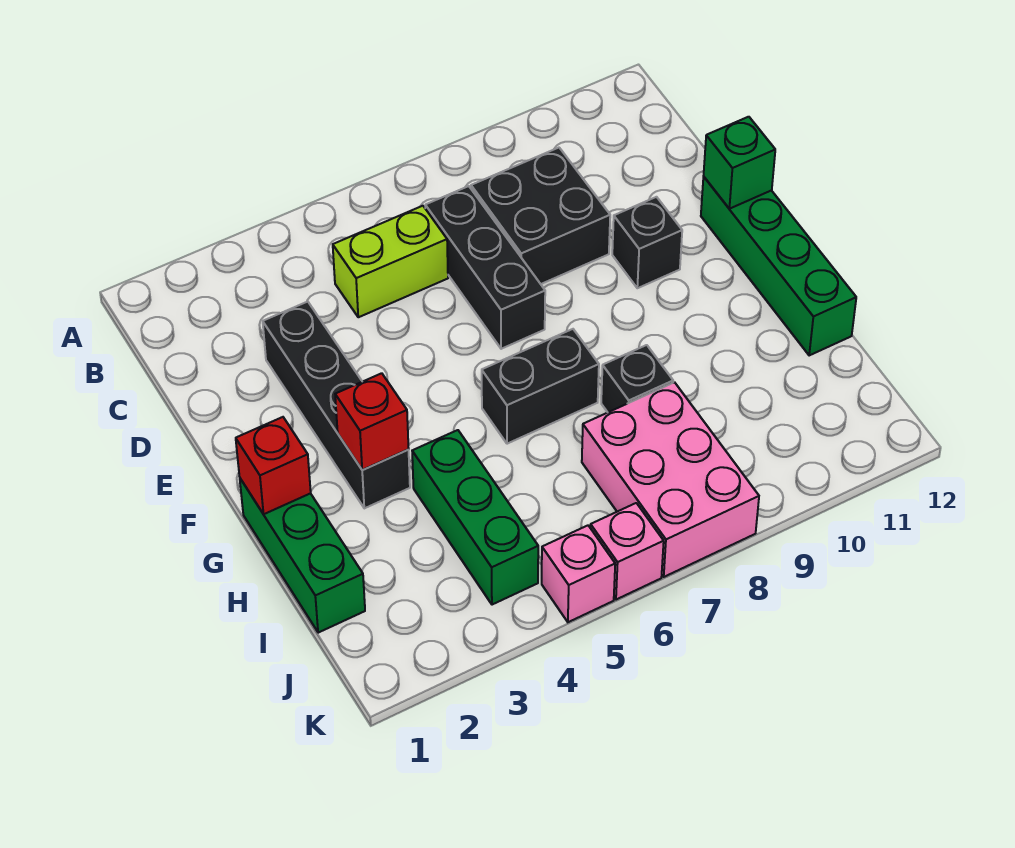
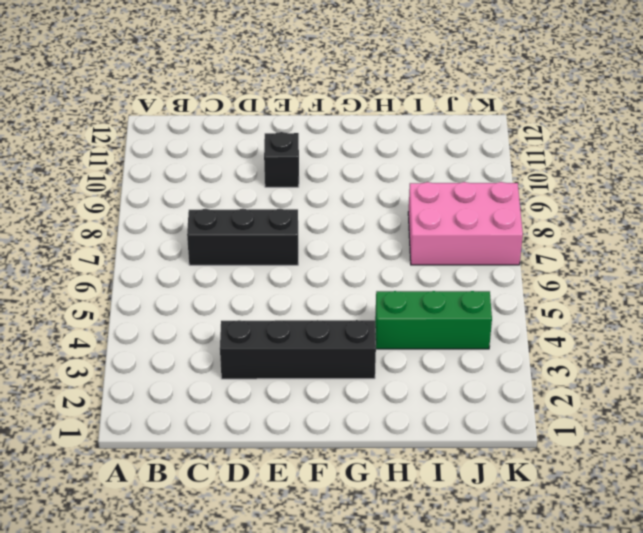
none -> lime brick C5:C6 level 1
none -> black brick C8:D9 level 1
none -> green brick E12:H12 level 1

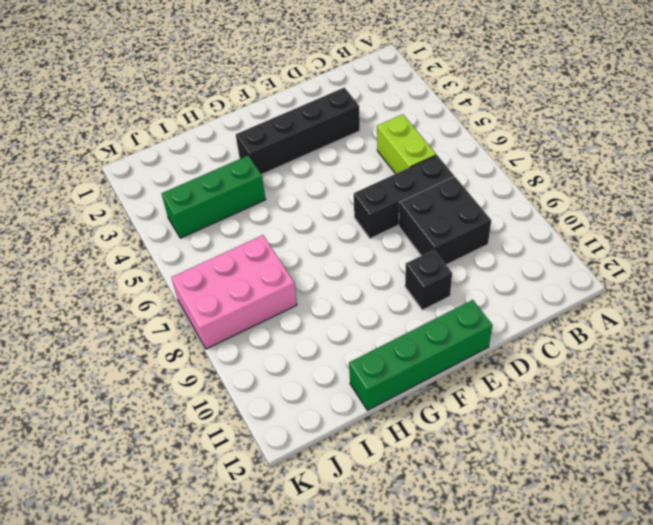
none -> green brick G1:I1 level 1
none -> black brick G6:G7 level 1
none -> black brick H8 level 1

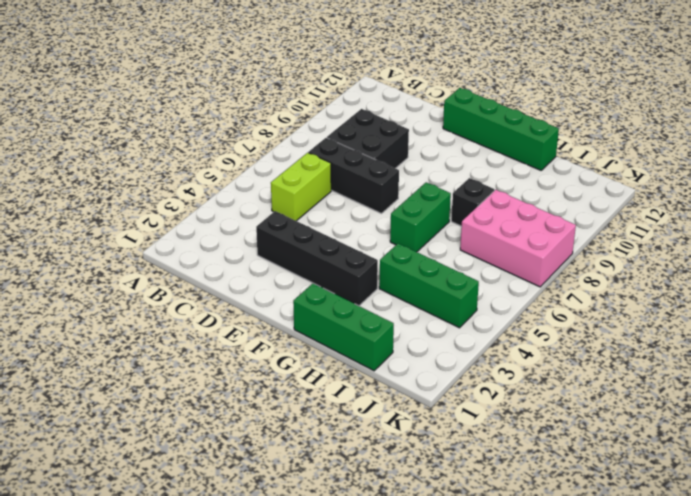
green brick G6:G7 level 1 -> black brick G6:G7 level 1
none -> black brick E10 level 1
none -> pink brick K5 level 1
none -> pink brick K6 level 1

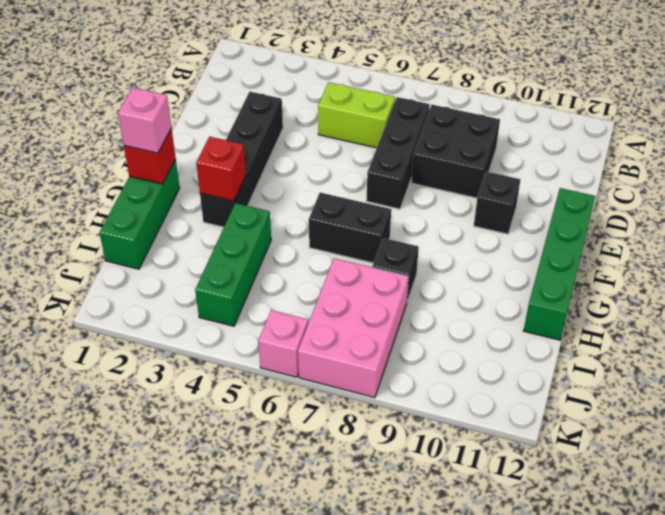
pink brick G1 level 3 -> pink brick K5 level 1
none -> green brick E12 level 2

